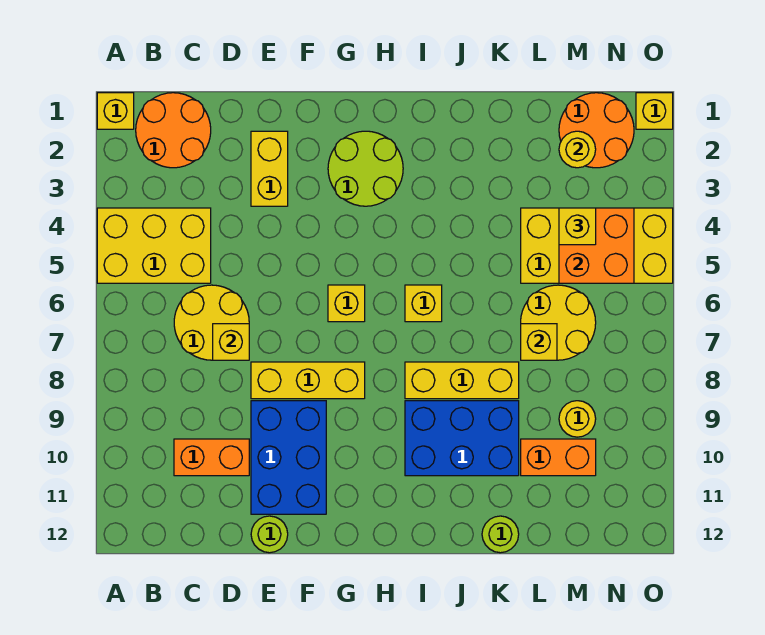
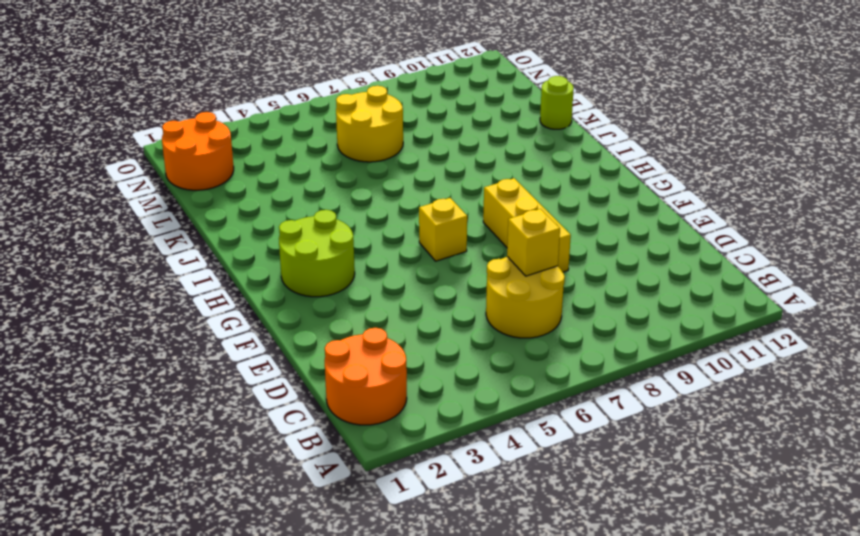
none -> yellow brick A1 level 1
none -> yellow brick A4:C5 level 1
none -> orange brick C10:D10 level 1

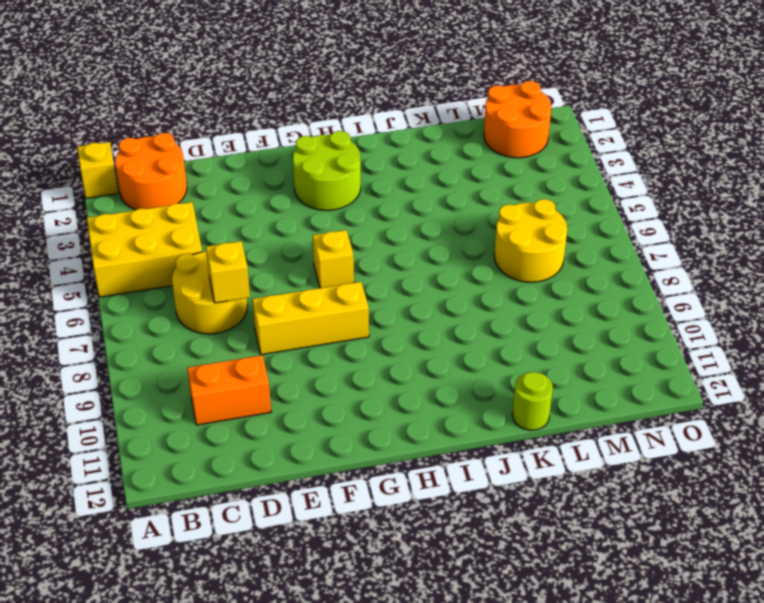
none -> yellow brick E2:E3 level 1
none -> blue brick E9:F11 level 1
none -> lime round brick E12 level 1

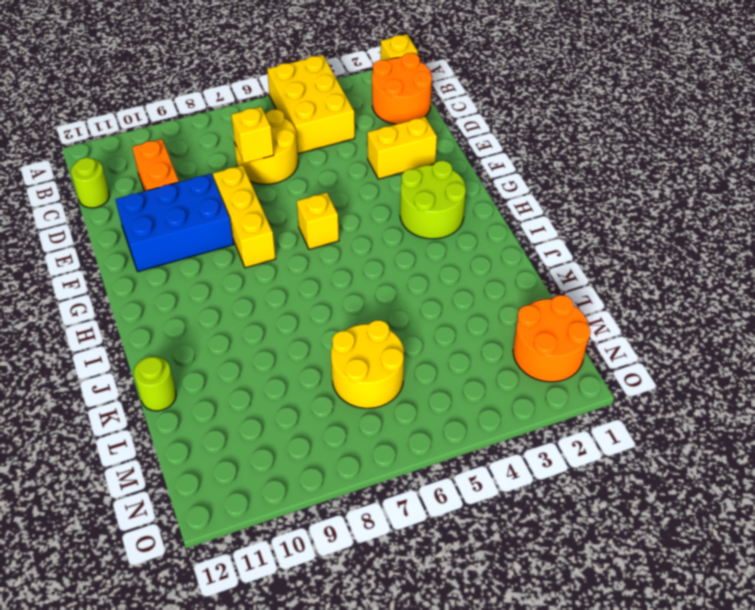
lime round brick C12 level 1 -> lime round brick E12 level 1
none -> yellow brick I6 level 1
none -> yellow brick I8:K8 level 1
none -> blue brick I9:K10 level 1

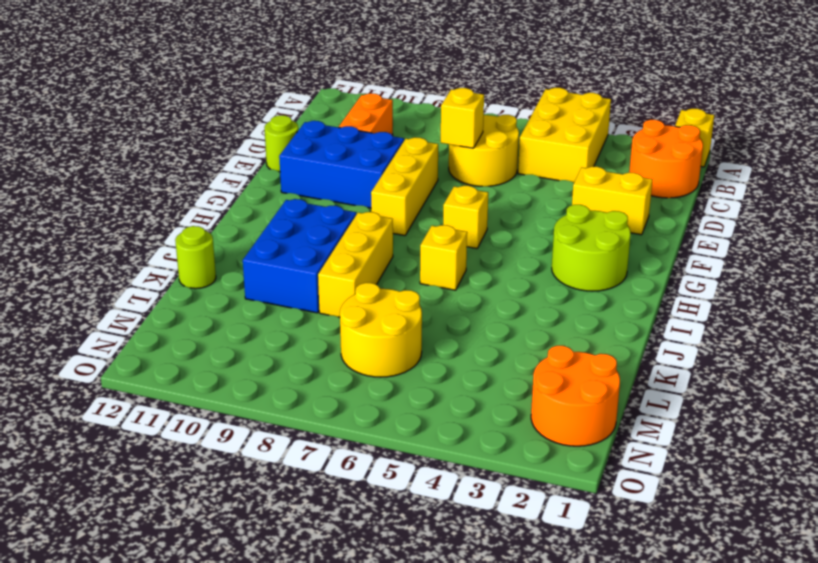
none -> yellow brick L4:O5 level 1
none -> orange brick L10:M10 level 1
none -> yellow round brick M9 level 1

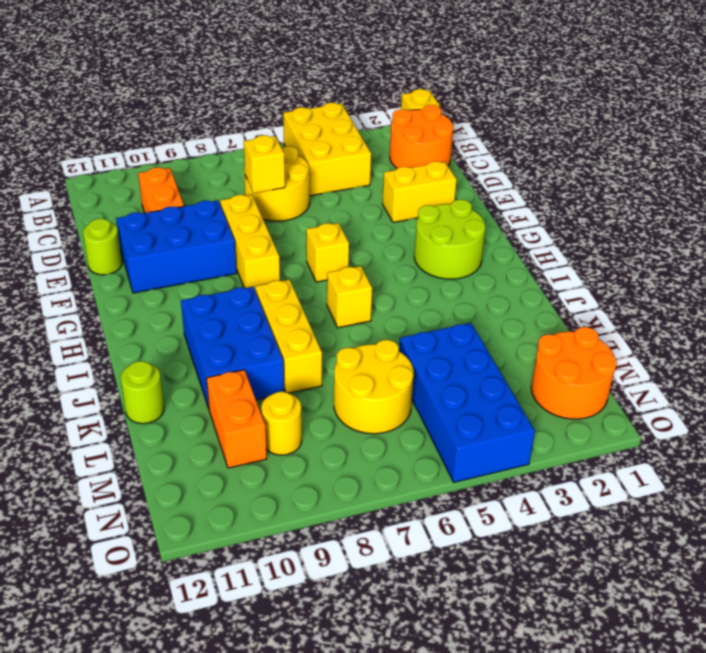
blue brick L4:O5 level 1 -> yellow brick L4:O5 level 1
none -> yellow brick O1 level 1
none -> yellow brick L7 level 2
none -> yellow round brick M2 level 2

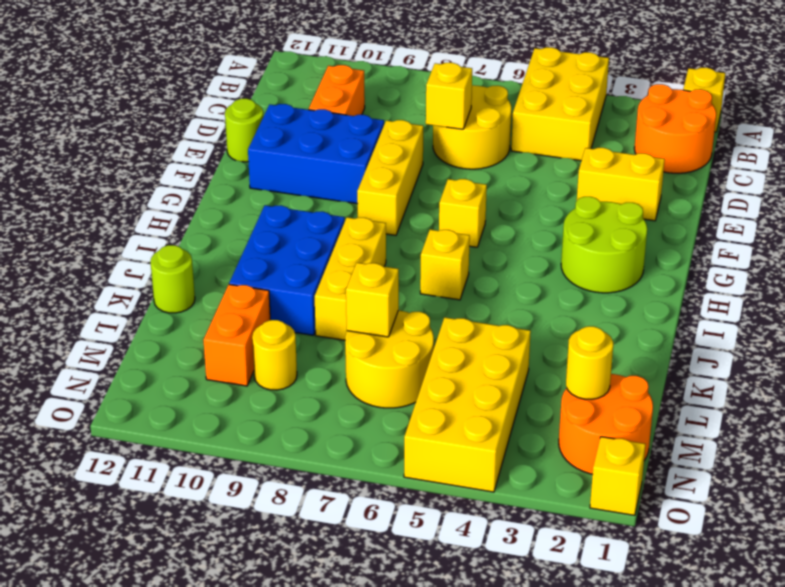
none -> orange brick M4:N5 level 2
none -> yellow brick M4 level 3

